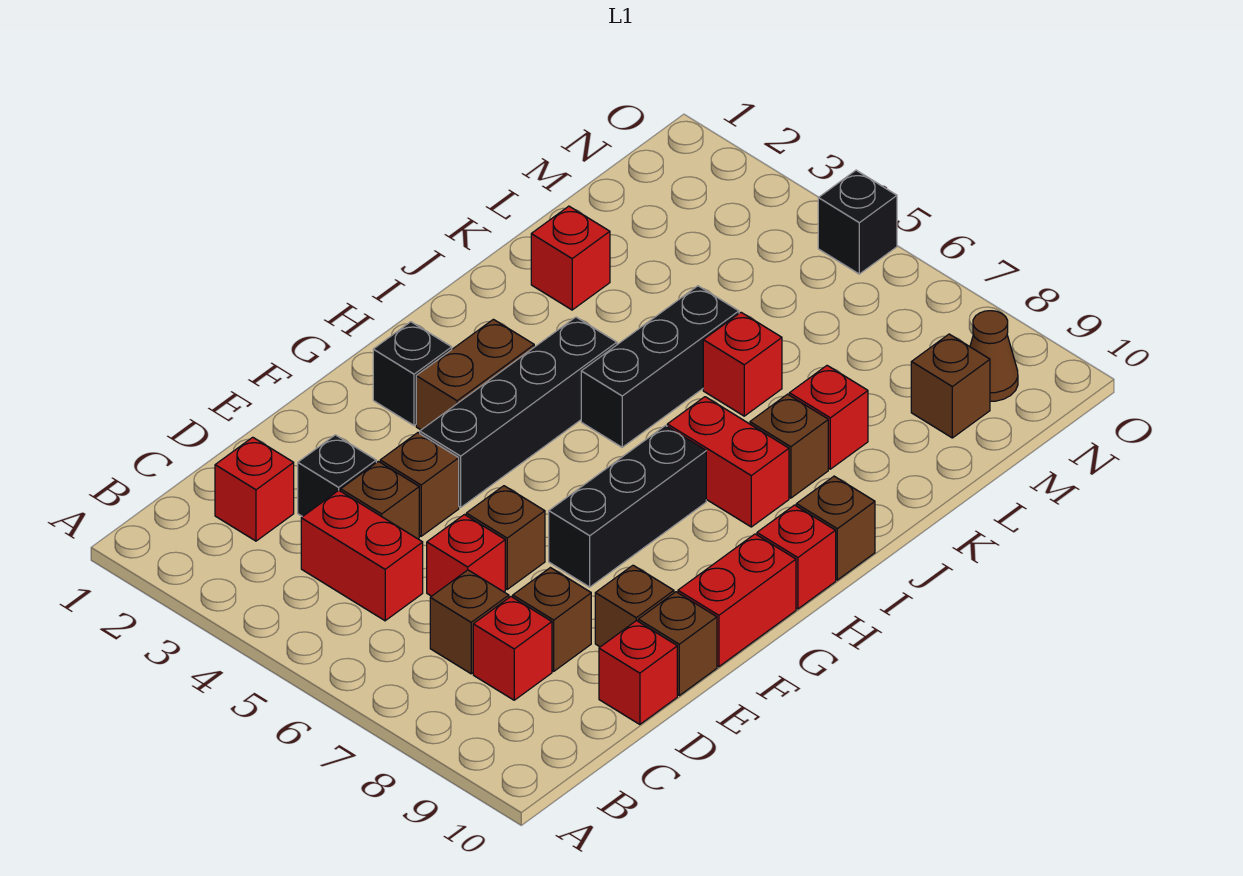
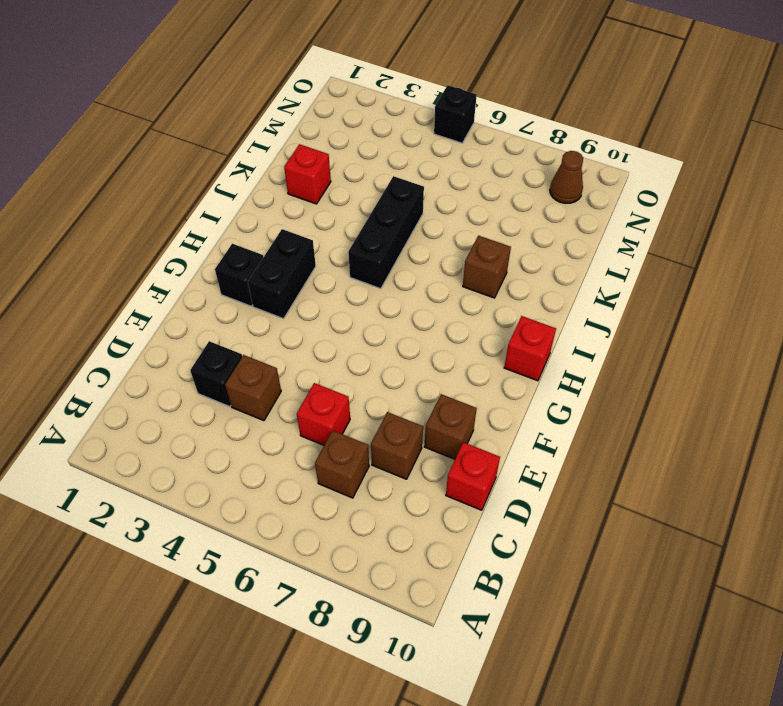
black brick G3:H3 level 1 -> brown brick G3:H3 level 1
none -> red brick C2 level 1
none -> red brick C4:C5 level 1
none -> red brick C8 level 1

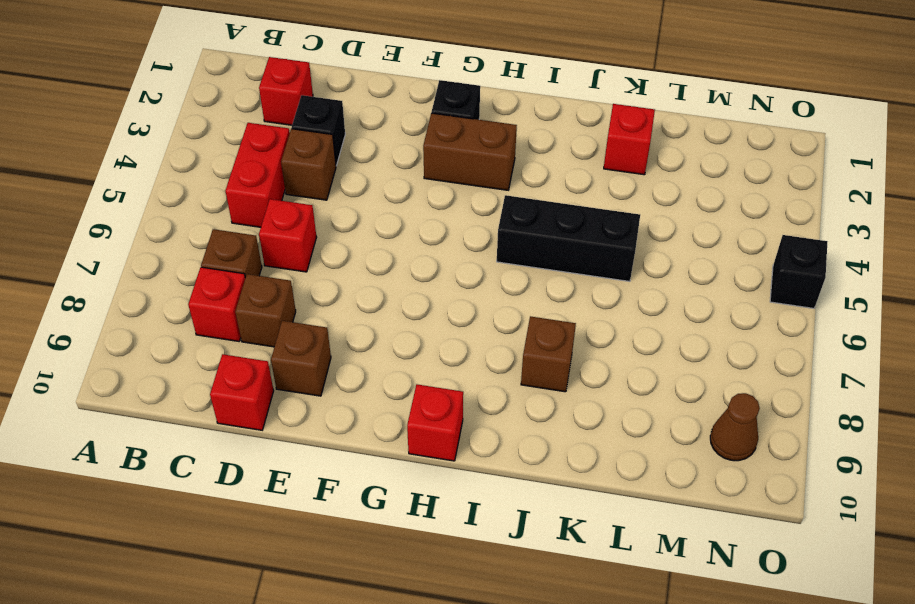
none -> brown brick E4 level 1
none -> brown brick E6 level 1
none -> brown brick E10 level 1

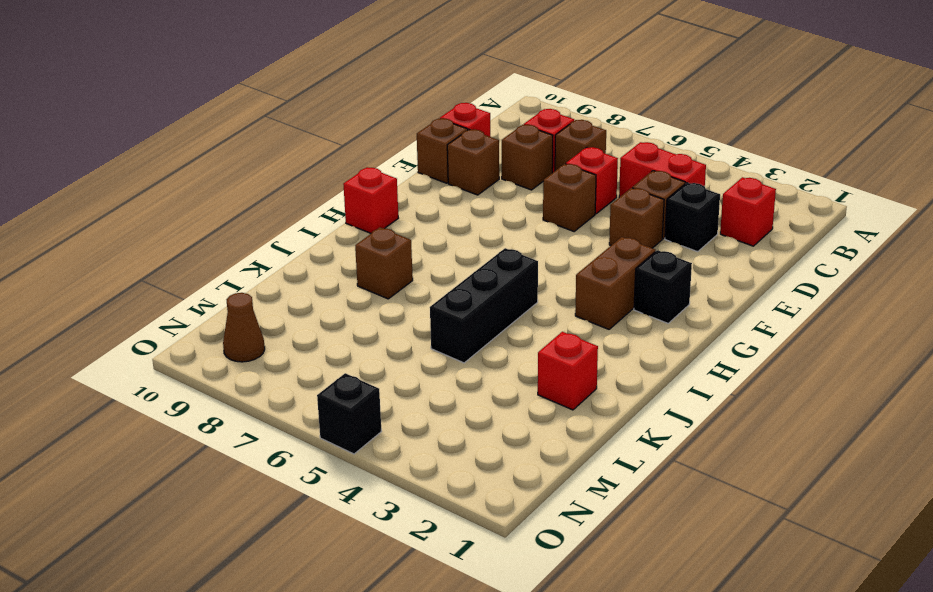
none -> black brick F4:I4 level 1
none -> black brick F7:H7 level 1
none -> red brick F10:G10 level 1

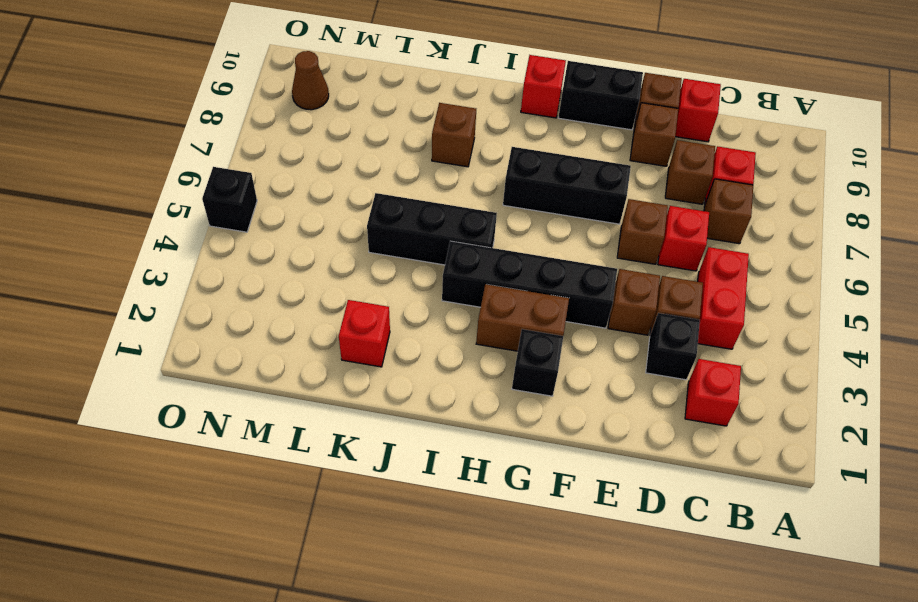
black brick F10:G10 level 1 -> red brick F10:G10 level 1
none -> red brick I7:I8 level 1
none -> brown brick I10 level 1
none -> red brick K6 level 1

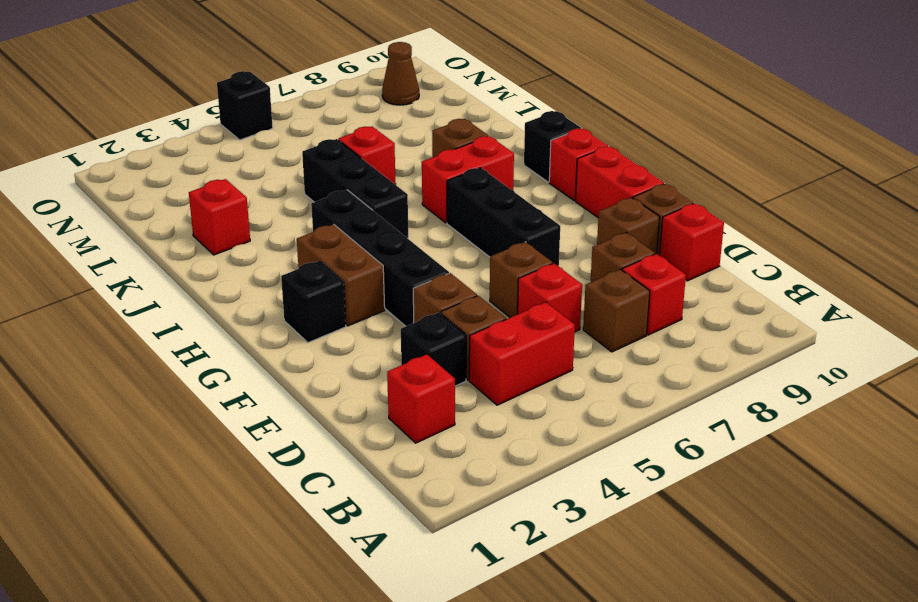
black brick I10 level 1 -> brown brick I10 level 1
none -> red brick K8 level 1
none -> brown brick M9 level 1

